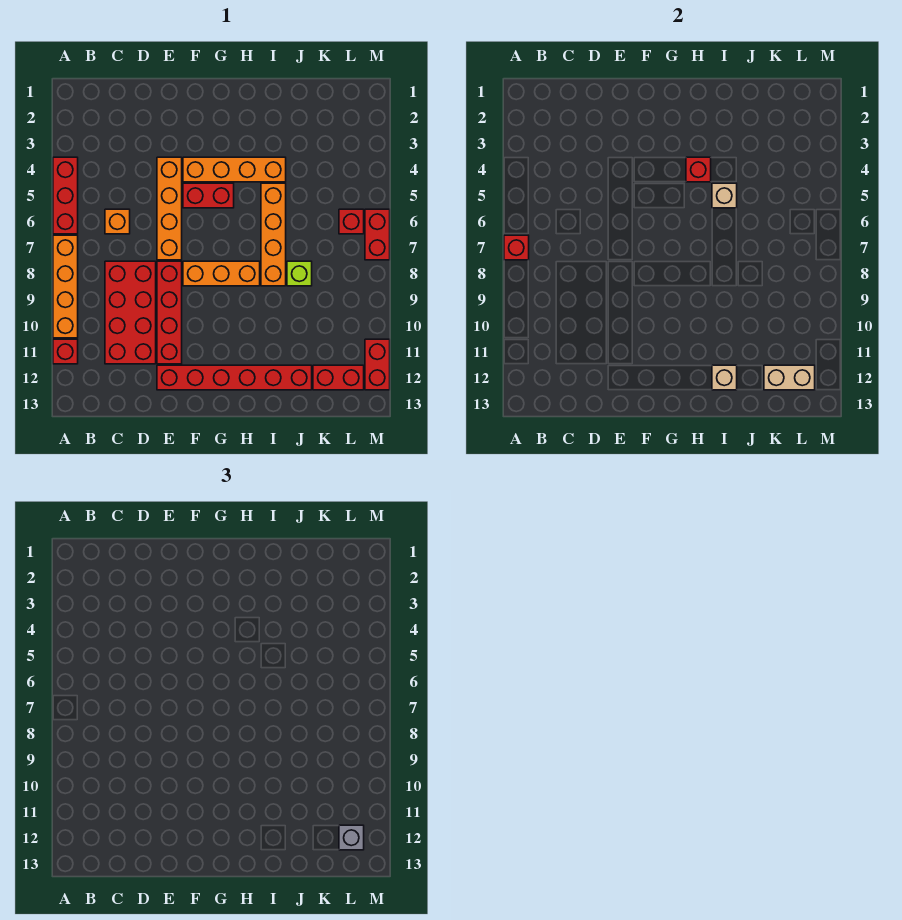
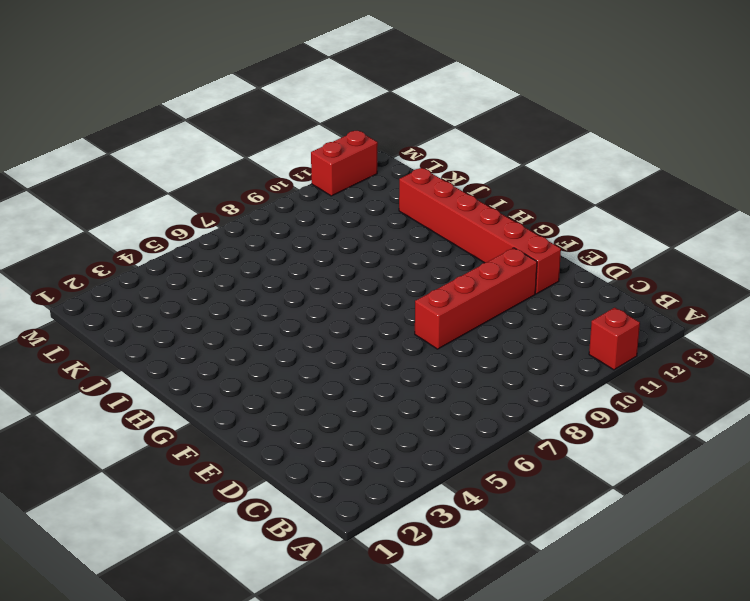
none -> red brick A4:A6 level 1
none -> orange brick A7:A10 level 1
none -> orange brick C6 level 1

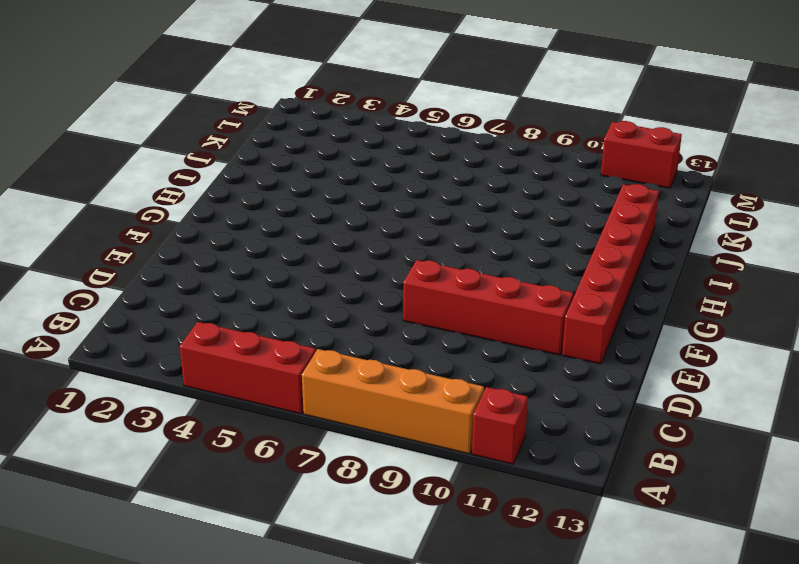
none -> orange brick C6 level 1
none -> red brick C8:D11 level 1
none -> orange brick E4:E7 level 1

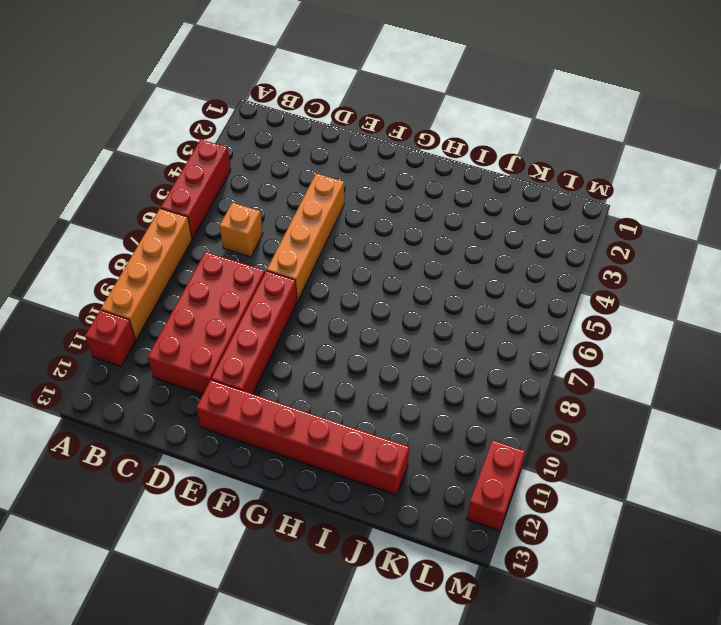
none -> orange brick F4:I4 level 1
none -> red brick F5:G5 level 1
none -> orange brick F8:H8 level 1

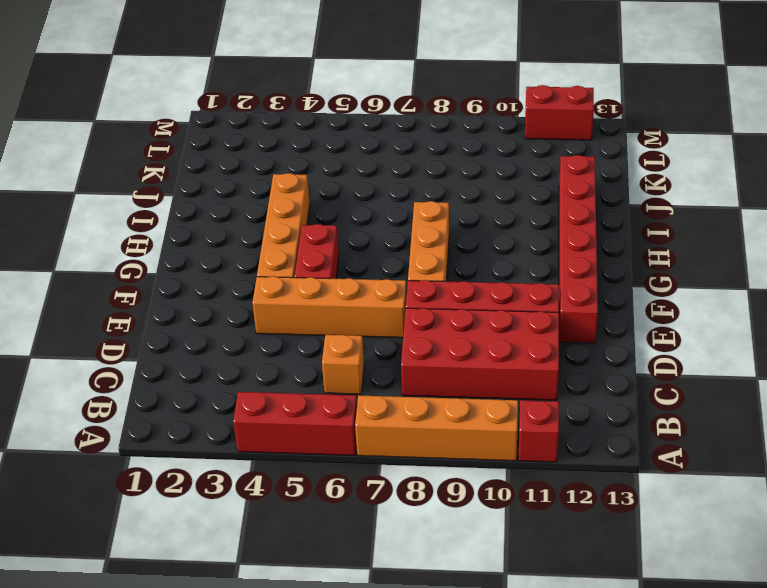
none -> orange brick I5:I8 level 1
none -> lime brick J8 level 1
none -> red brick K12:L12 level 1

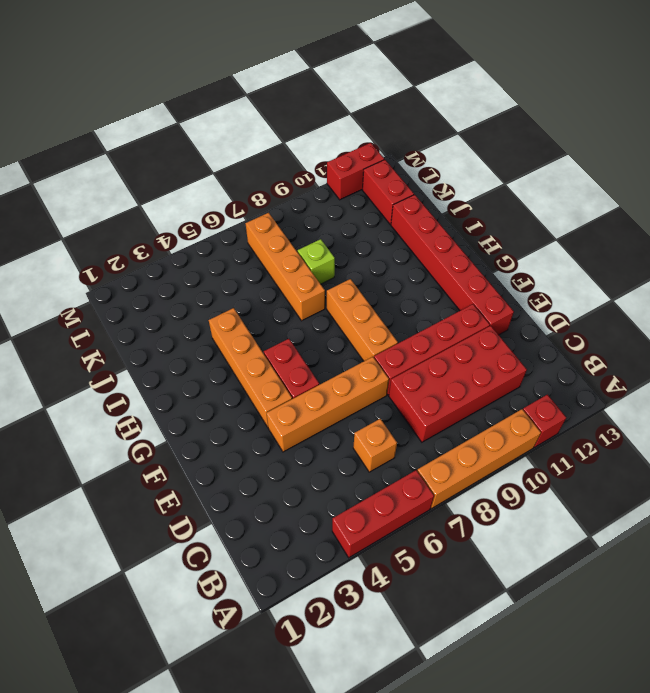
orange brick I7:L7 level 1 -> orange brick I5:I8 level 1
none -> red brick L6 level 1
none -> red brick M6:M7 level 1
none -> red brick A7 level 2

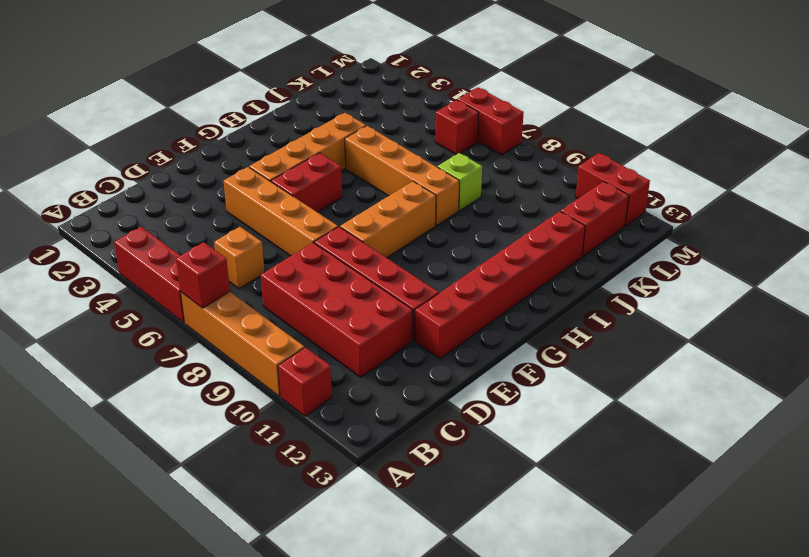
none -> red brick H4 level 2
none -> tan brick I5 level 2
none -> tan brick I12 level 2

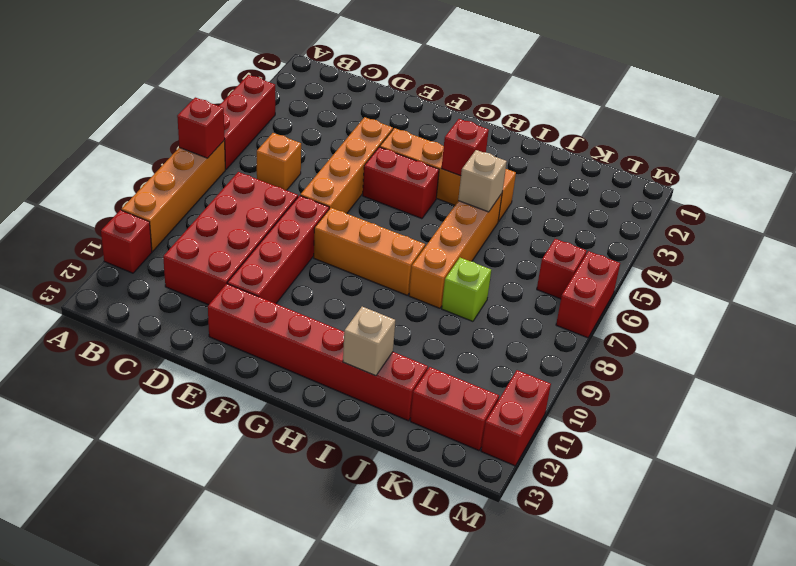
none -> tan brick K12:L12 level 2
none -> grey brick L12 level 3

